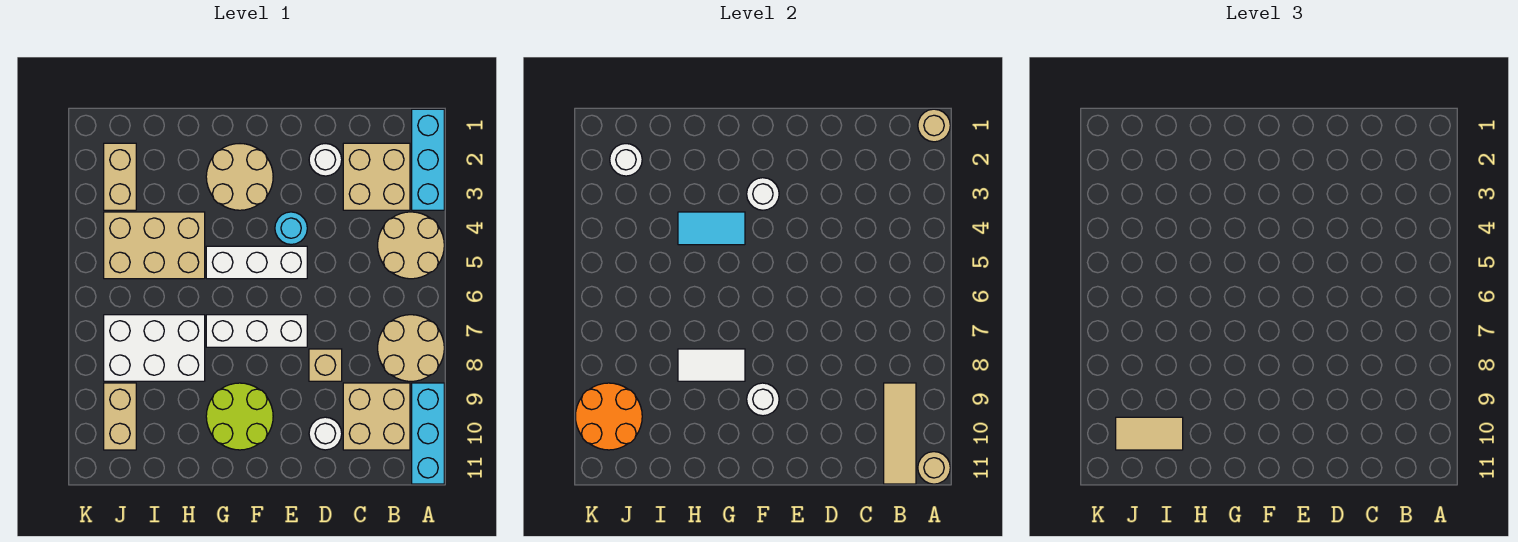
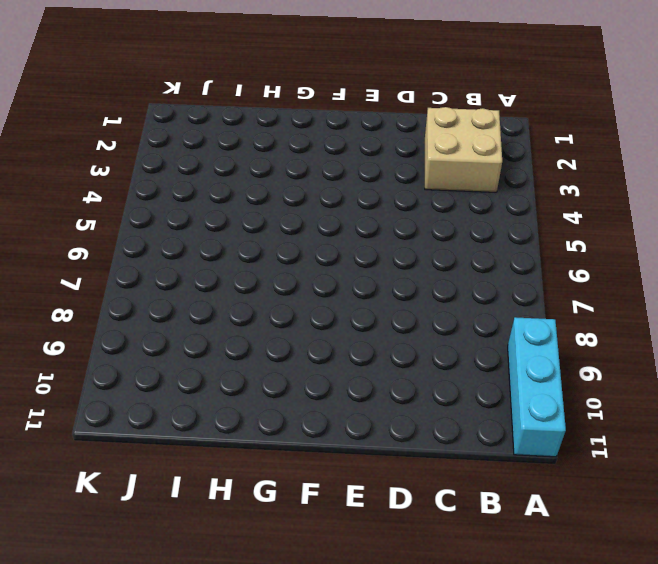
none -> cyan brick A1:A3 level 1
none -> tan round brick A4:B5 level 1
none -> tan round brick A7:B8 level 1

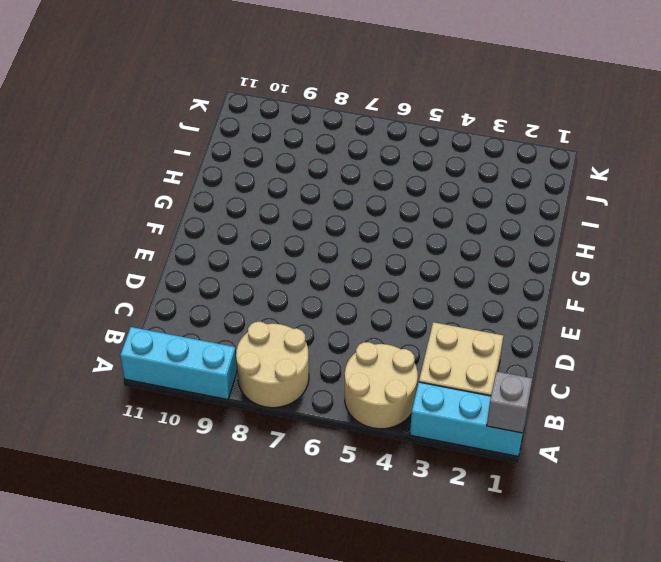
grey brick A1 level 2 -> tan round brick A1 level 2
none -> tan brick B9:C10 level 1
none -> white round brick D2 level 1
none -> tan brick D8 level 1

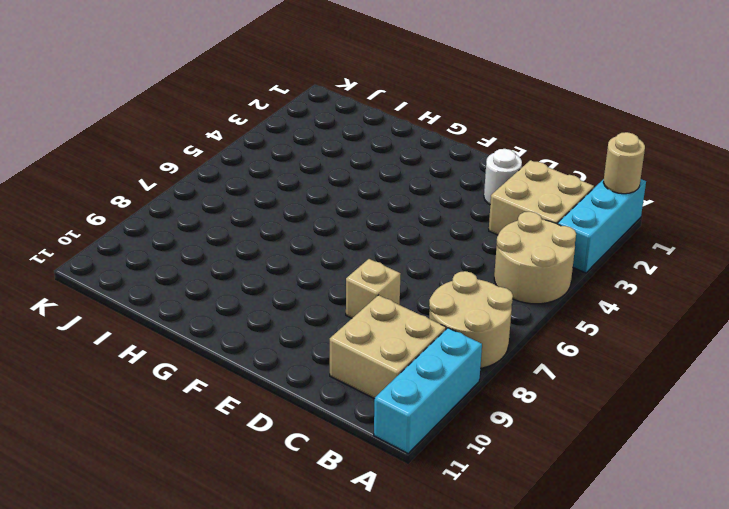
none -> white round brick D10 level 1
none -> cyan round brick E4 level 1
none -> white brick E5:G5 level 1

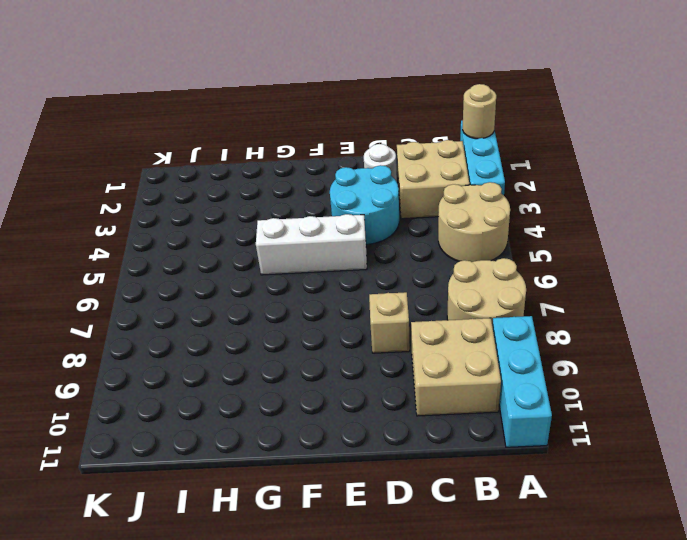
cyan round brick D3:E4 level 1 -> cyan round brick E4 level 1
none -> white round brick D10 level 1
none -> white brick E7:G7 level 1
none -> tan round brick F2:G3 level 1

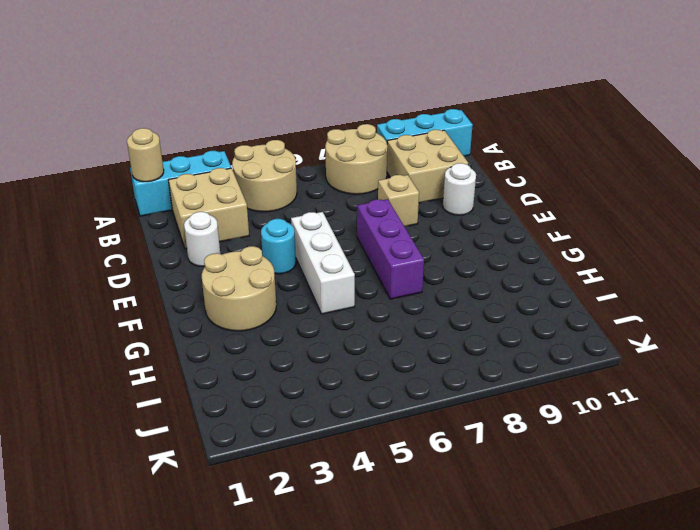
purple brick E7:G7 level 1 -> white brick E7:G7 level 1
none -> lime round brick F9:G10 level 1
none -> tan brick H4:J5 level 1
none -> white brick H7:J8 level 1

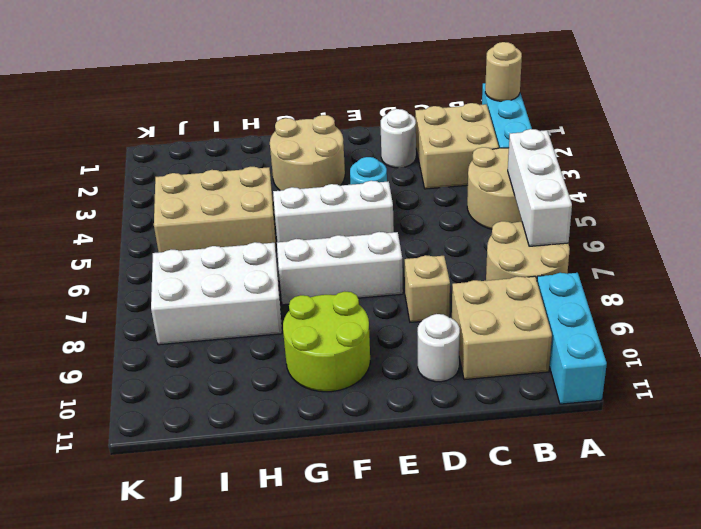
white brick A5:A7 level 2 -> none
none -> tan brick J2:J3 level 1
none -> tan brick J9:J10 level 1
none -> tan round brick A11 level 2

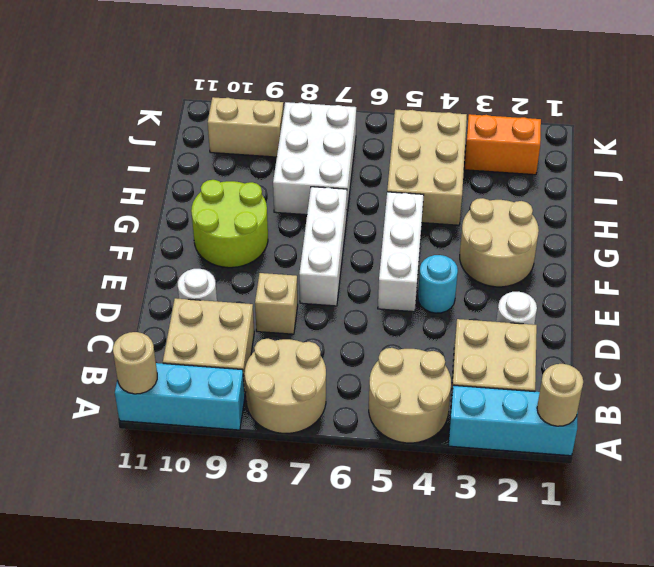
orange brick J2:J3 level 1 -> tan brick J2:J3 level 1
none -> tan tile B9:B11 level 2
none -> white round brick F3 level 2
none -> white round brick F9 level 2

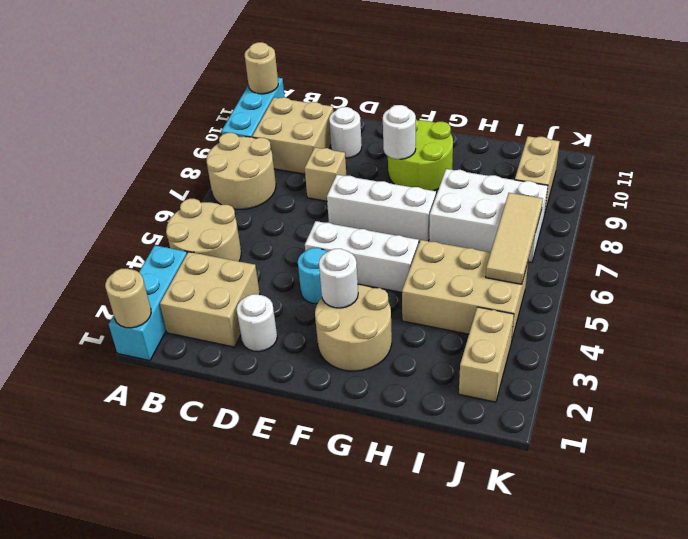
tan tile J5:J7 level 2 -> tan tile B9:B11 level 2
none -> cyan tile G4:H4 level 2
none -> white tile G8:H8 level 2
none -> white round brick J2 level 2

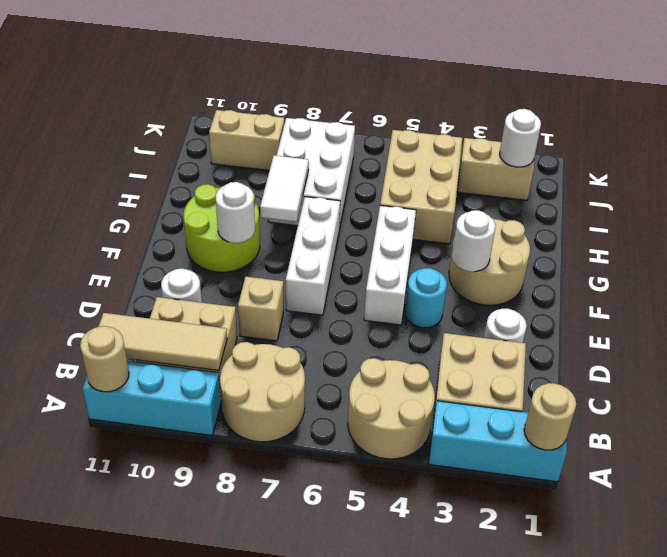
none -> cyan tile G4:H4 level 2
none -> orange round brick J9:K10 level 2
none -> tan tile I10:J10 level 3

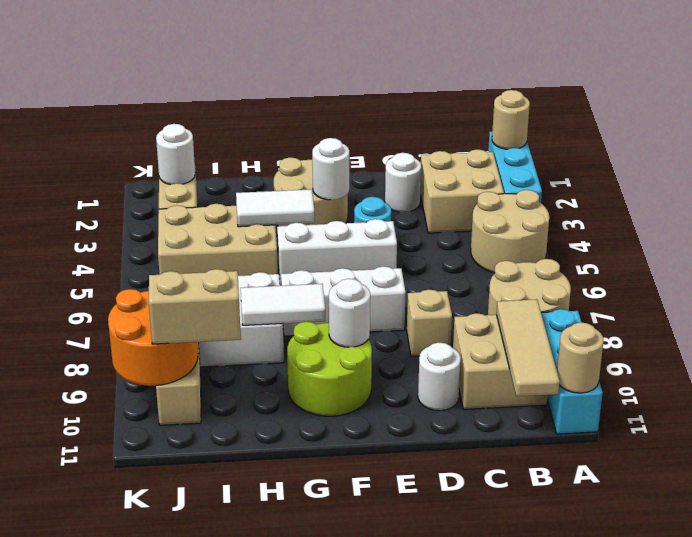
white tile G4:H4 level 2 -> cyan tile G4:H4 level 2
tan brick I10:J10 level 3 -> tan tile I10:J10 level 3

